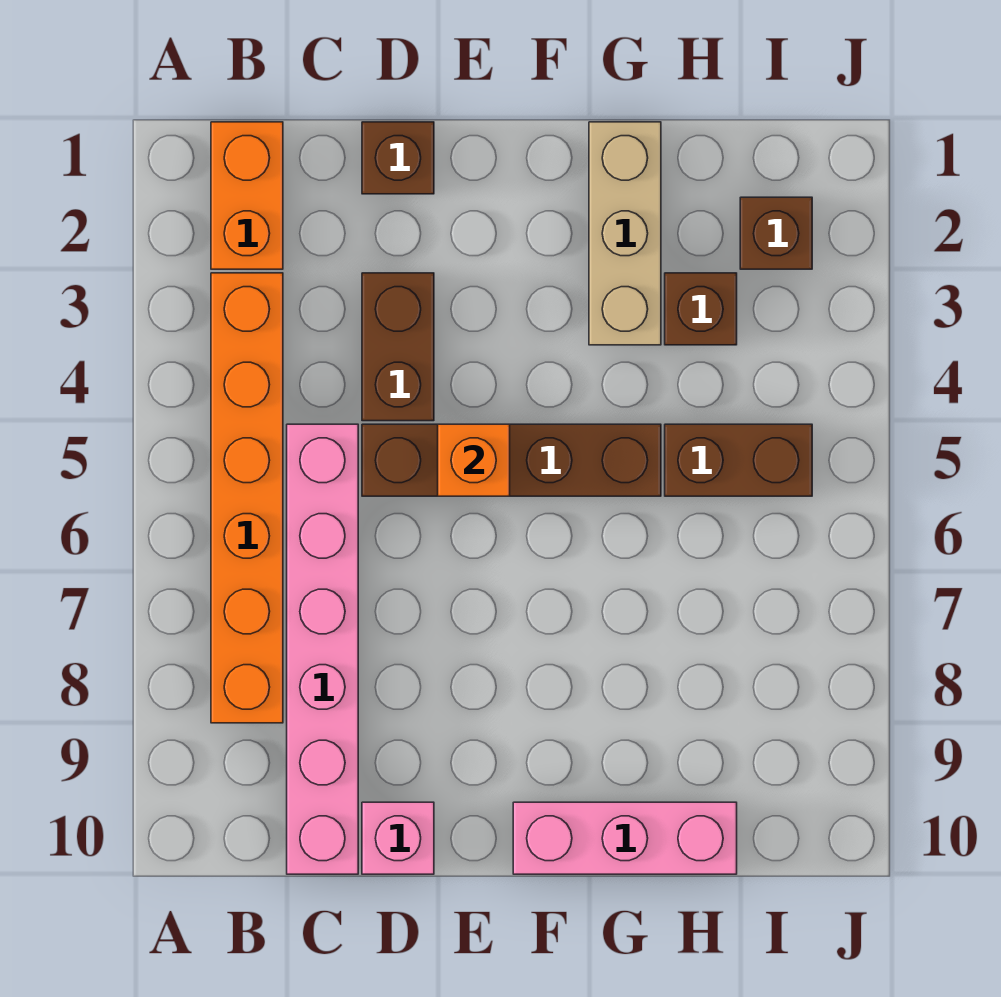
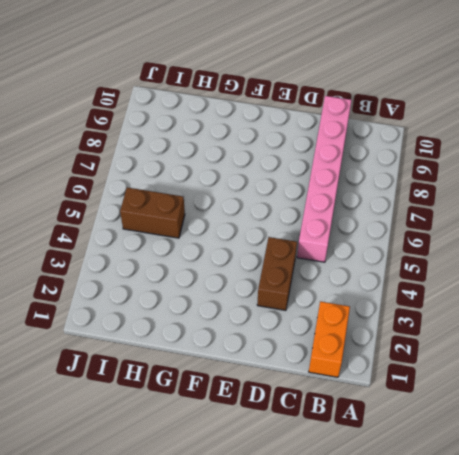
none -> orange brick B3:B8 level 1
none -> brown brick D1 level 1
none -> brown brick D5:G5 level 1

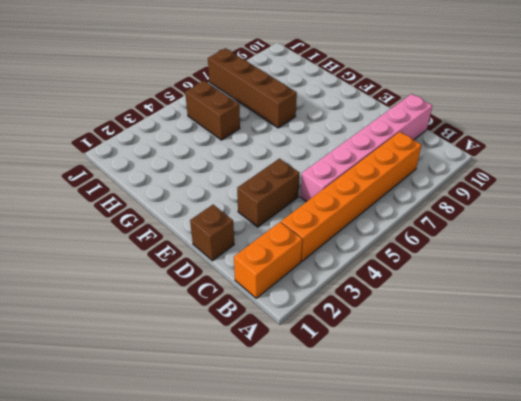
brown brick G7:J7 level 1 -> brown brick D5:G5 level 1
none -> pink brick D10 level 1
none -> pink brick F10:H10 level 1
none -> tan brick G1:G3 level 1

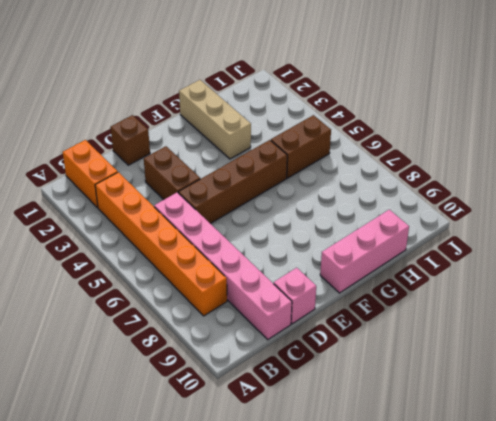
none -> brown brick H3 level 1
none -> brown brick I2 level 1
none -> orange brick E5 level 2

